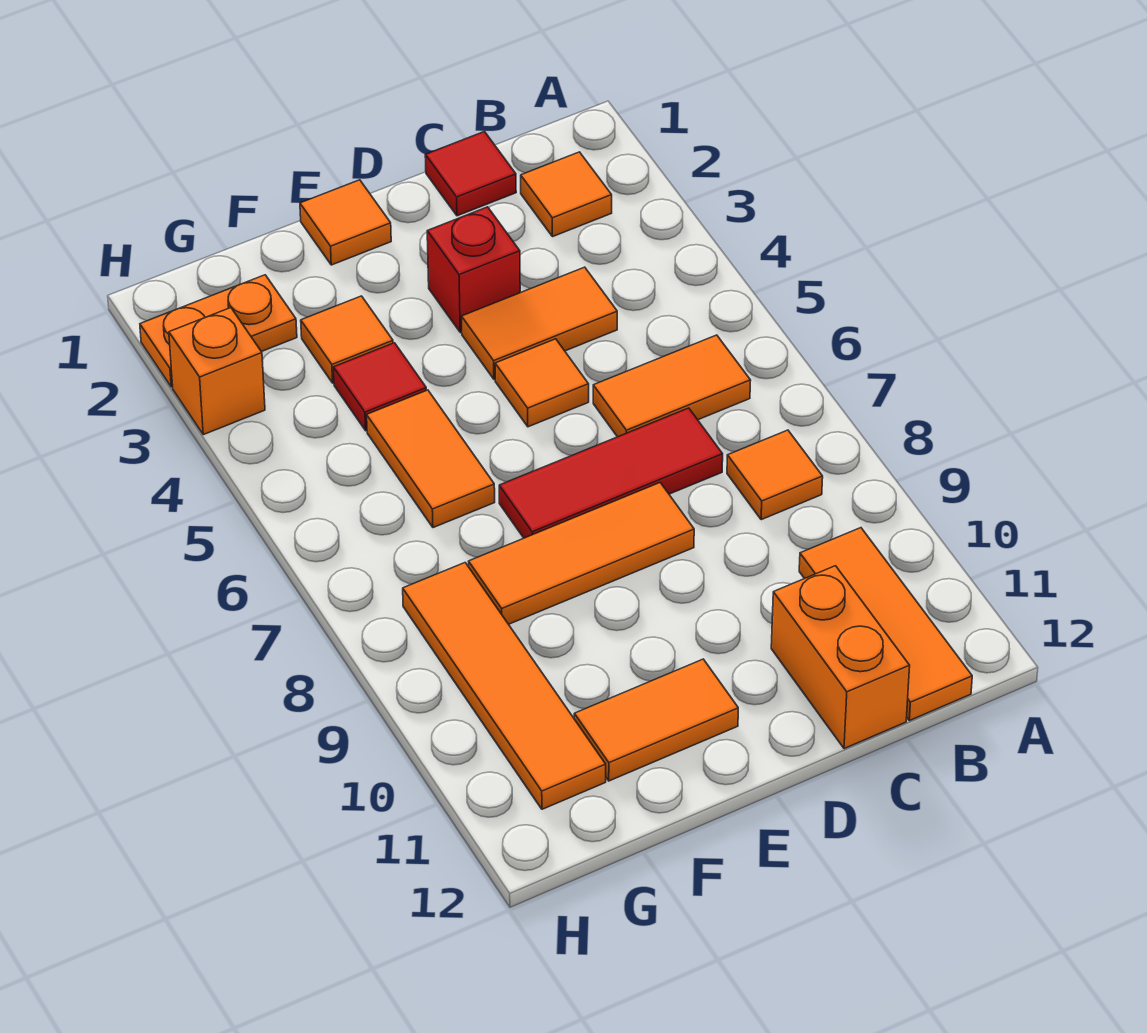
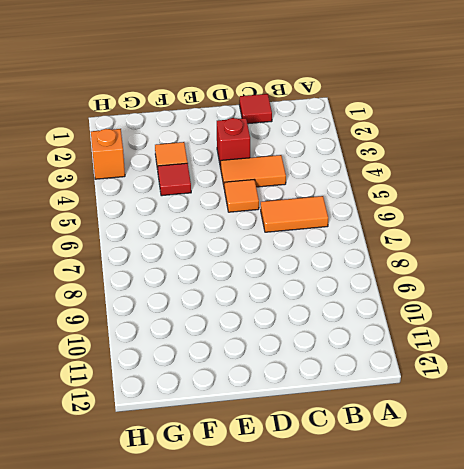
none -> orange tile B2 level 1
none -> orange tile B8 level 1
none -> orange tile B10:B12 level 1

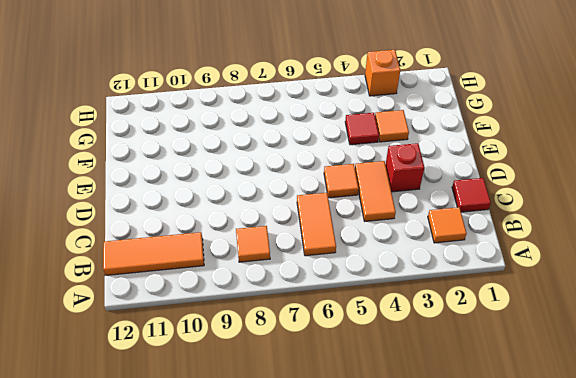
none -> red tile C7:E7 level 1
none -> orange brick C11:C12 level 1
none -> orange tile D8:F8 level 1

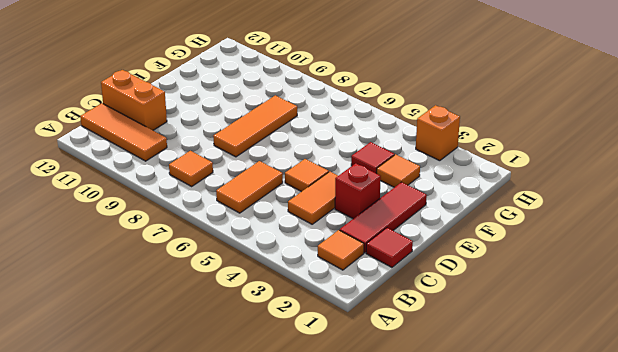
red tile C2:E2 level 1 -> red tile C7:E7 level 1
none -> orange tile E1 level 1
none -> orange tile E11:F11 level 1
none -> orange tile F5:F6 level 1

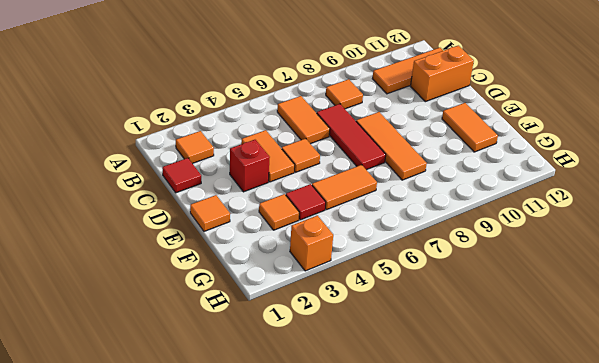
none -> orange plate G2:H2 level 1
none -> orange tile G8:G11 level 1

